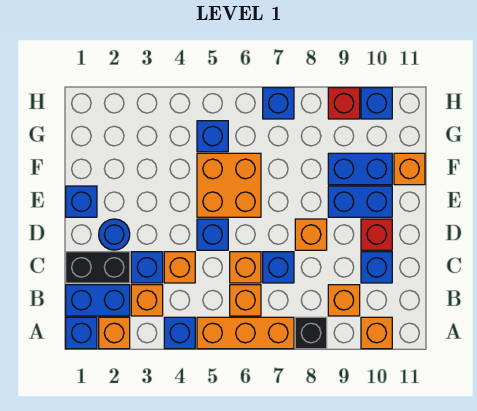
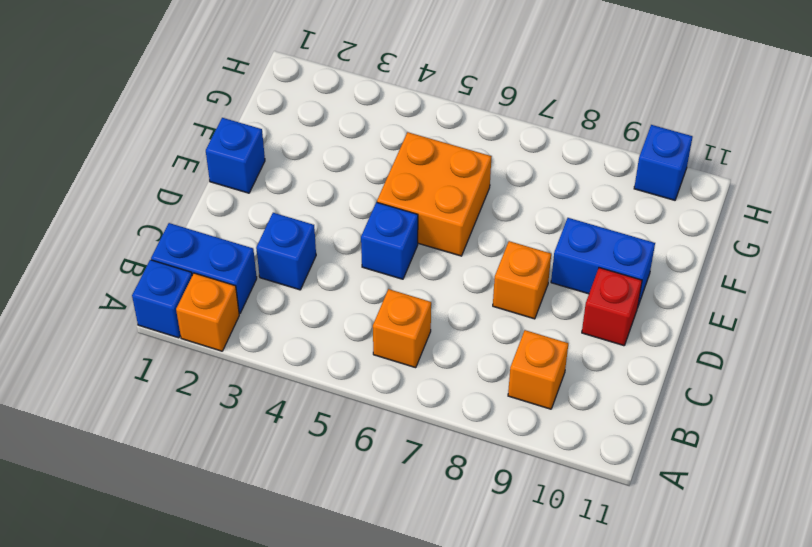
none -> blue brick A4 level 1
none -> orange brick A5:A7 level 1
none -> black brick A8 level 1

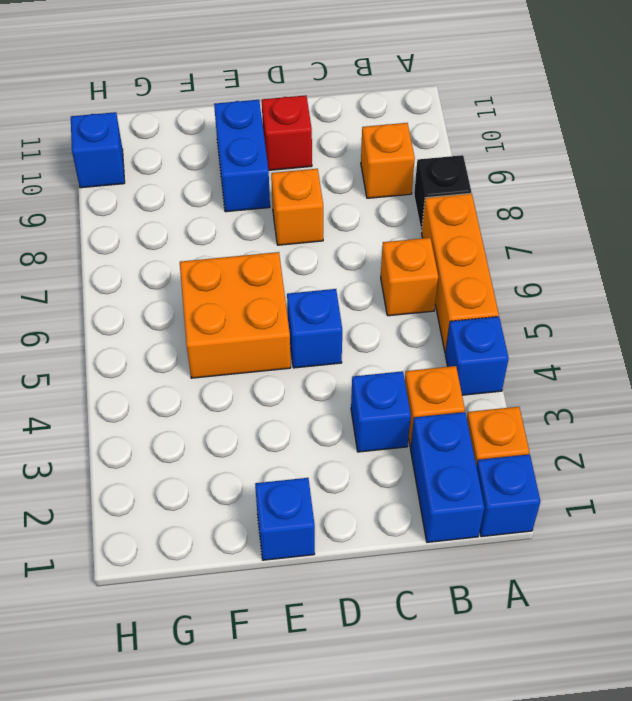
none -> orange brick A10 level 1
none -> black brick C1:C2 level 1
none -> orange brick C4 level 1

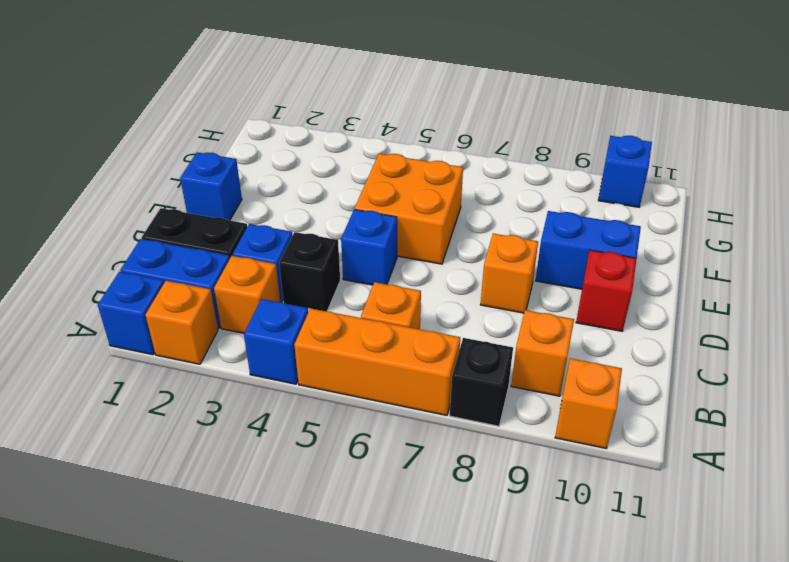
black brick C4 level 1 -> orange brick C4 level 1
none -> orange brick C6 level 1
none -> blue brick C7 level 1
none -> blue brick C10 level 1

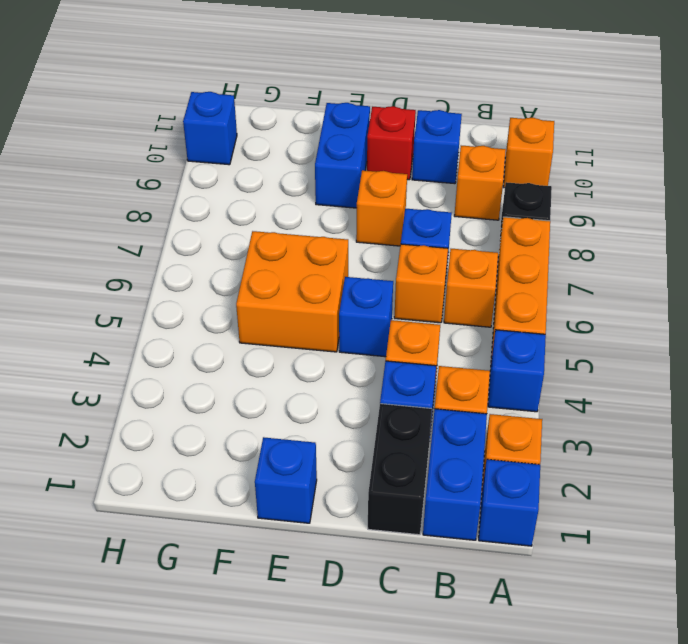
none -> blue round brick D2 level 1
none -> blue brick F9:F10 level 1
none -> orange brick F11 level 1

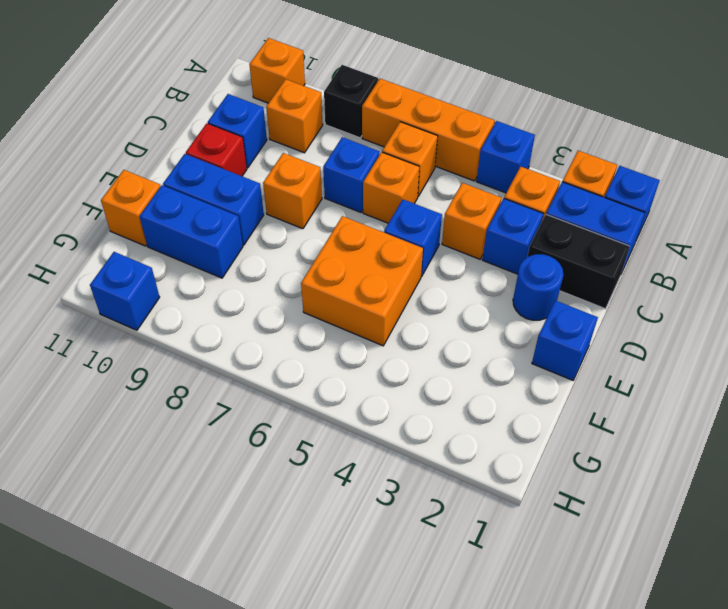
none -> blue brick G5 level 1
none -> blue brick H7 level 1
none -> red brick H9 level 1

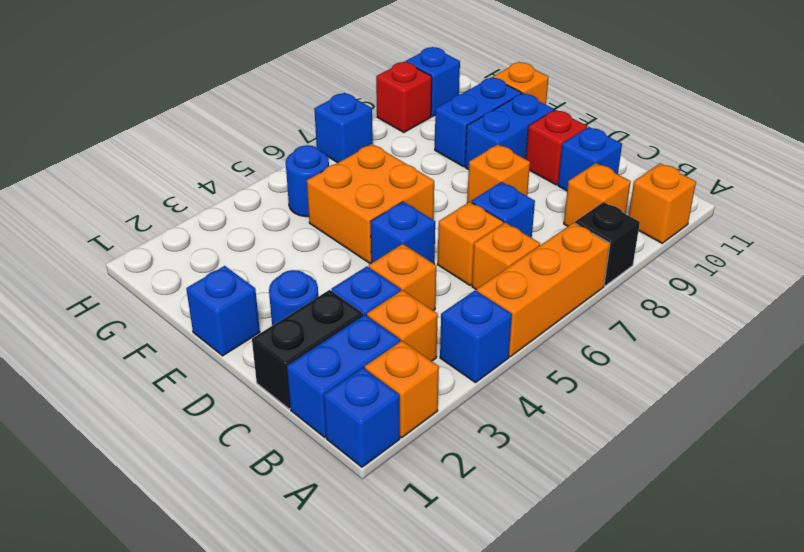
blue round brick G5 level 1 -> blue brick G5 level 1

